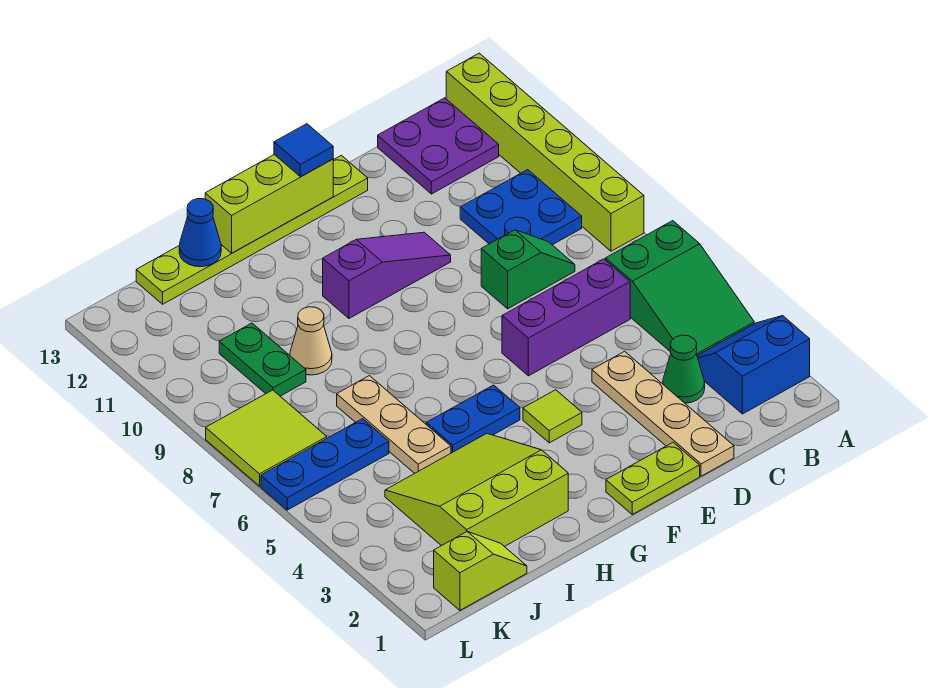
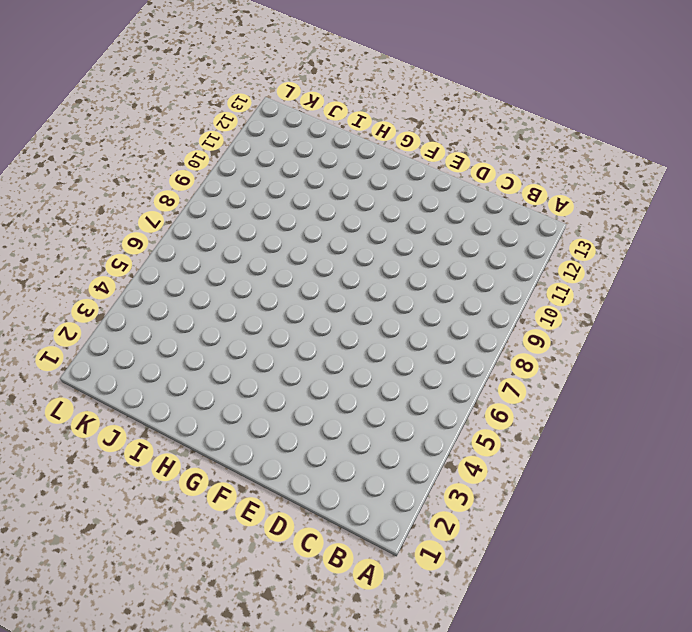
none -> blue slope A2:B3 level 1 top 2
none -> green slope A4:B6 level 1 top 6
none -> lime brick A8:A13 level 1

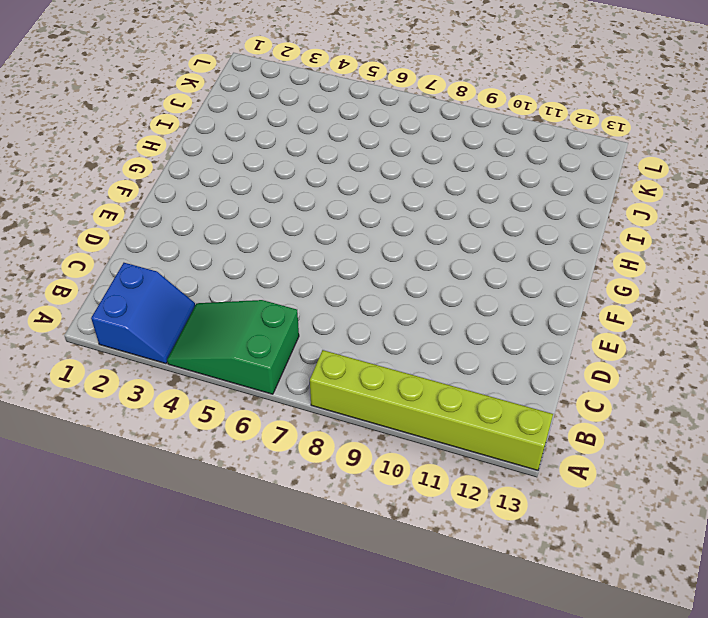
none -> blue plate B9:C10 level 1
none -> purple plate B12:C13 level 1
none -> green cone C3 level 1

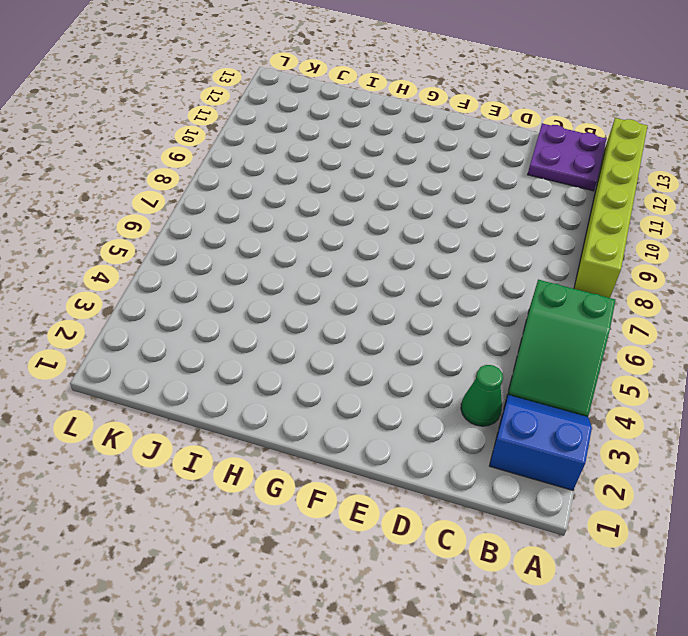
none -> blue plate B9:C10 level 1
none -> purple brick C6:E6 level 1
none -> green slope C8:D8 level 1 top D

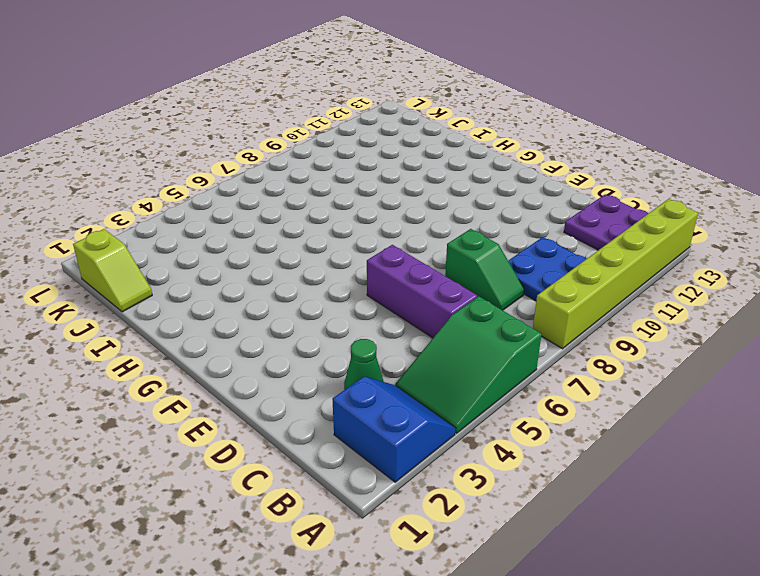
none -> tan plate D1:D4 level 1
none -> lime plate E1:F1 level 1
none -> purple slope E10:G10 level 1 top G

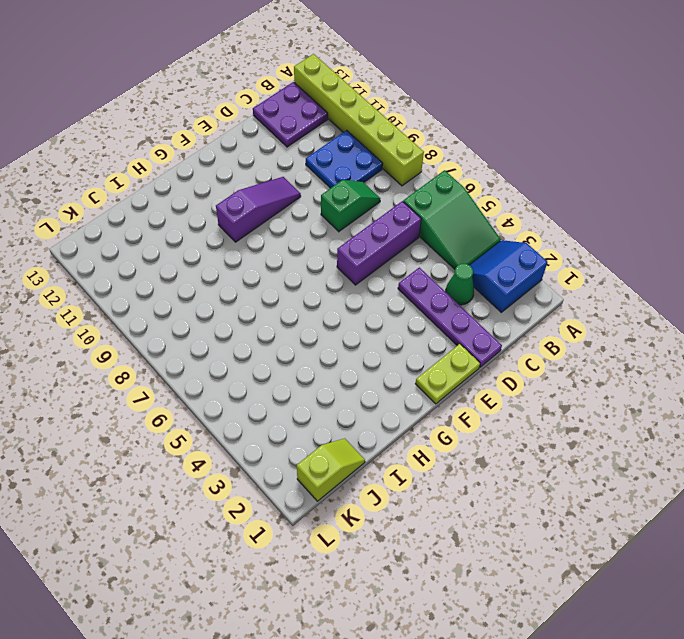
purple plate D1:D4 level 1 -> tan plate D1:D4 level 1
none -> lime plate E13:J13 level 1
none -> lime tile F4 level 1
none -> blue plate G5:H5 level 1

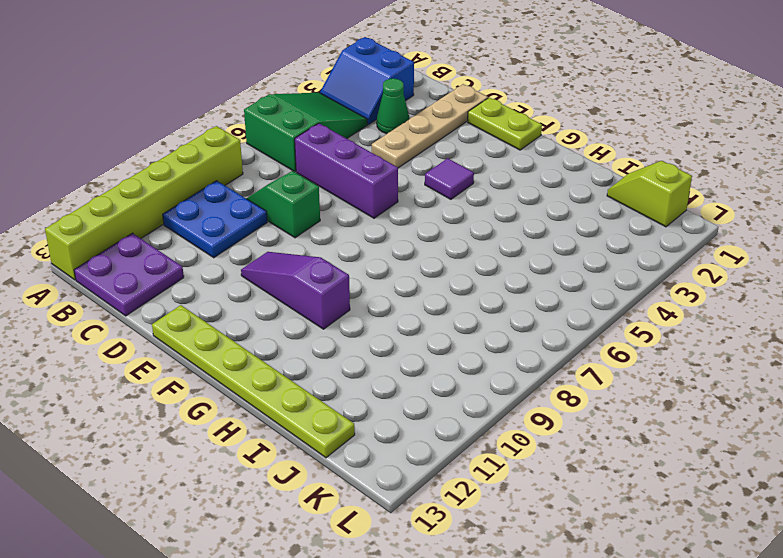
purple tile F4 level 1 -> lime tile F4 level 1
none -> blue plate G5:H5 level 1
none -> lime slope H2:J4 level 1 top 2
none -> tan plate I5:I7 level 1

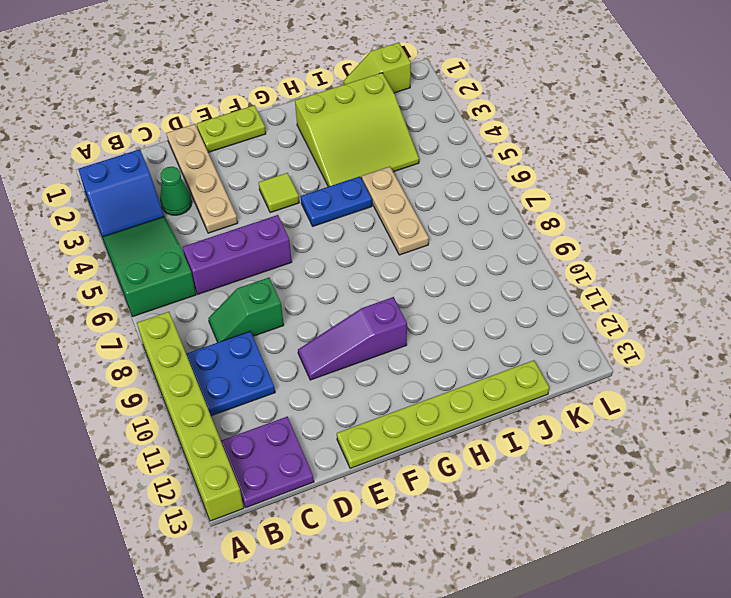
none -> tan cone I9 level 1
none -> blue plate J6:L6 level 1
none -> green plate J9:J10 level 1

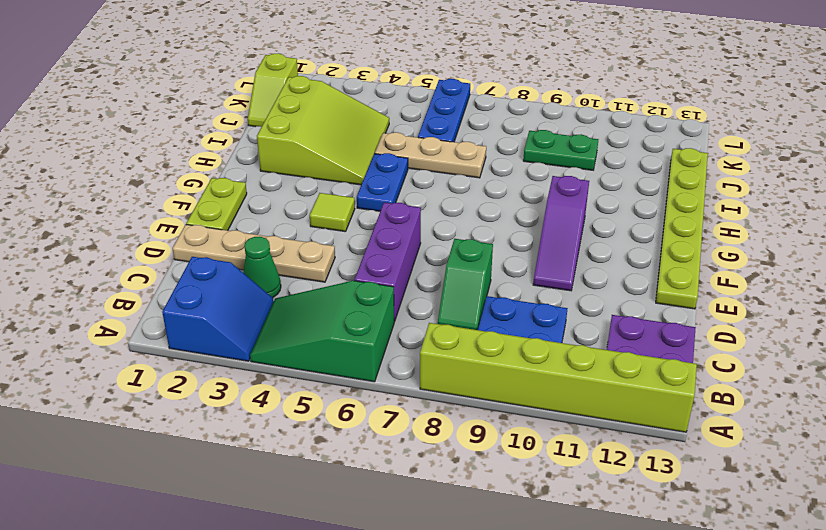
none -> tan cone I9 level 1
none -> lime tile K7:L8 level 1
none -> lime brick F13:H13 level 2

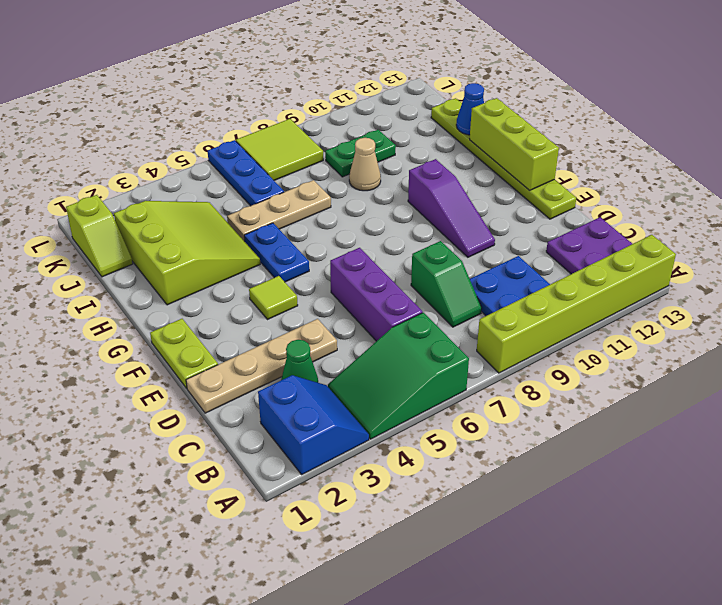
none -> blue tile F13 level 3

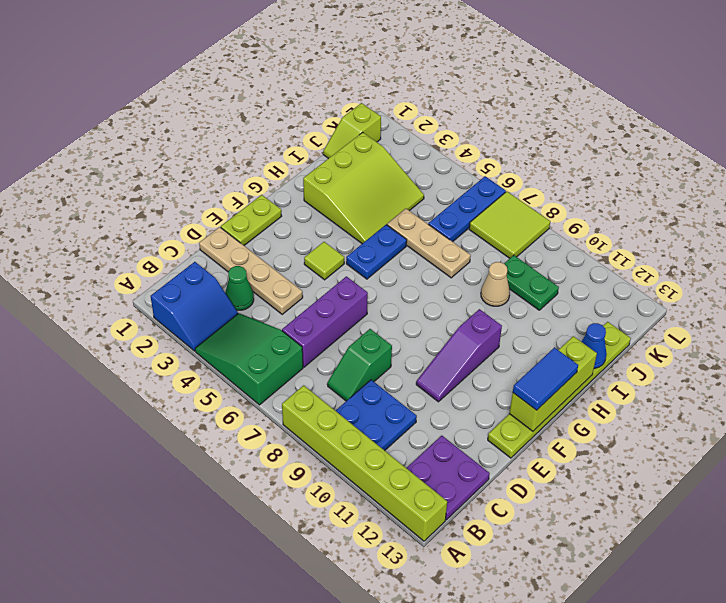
blue tile F13:G13 level 3 -> blue tile F13 level 3

